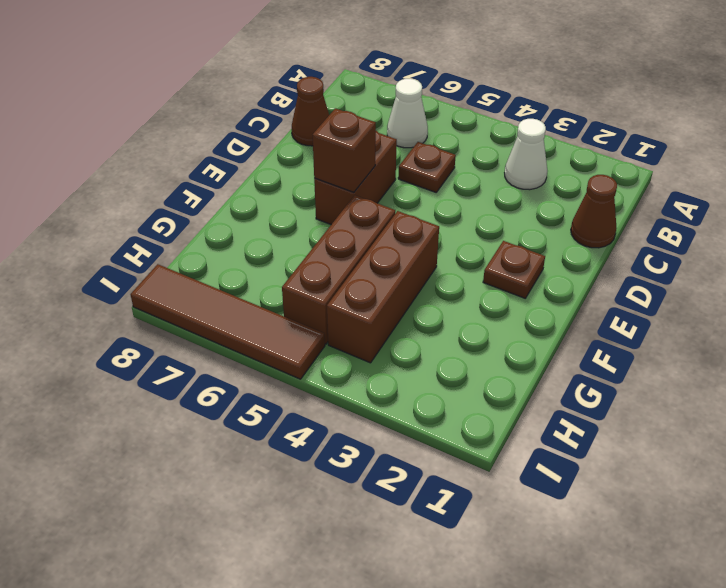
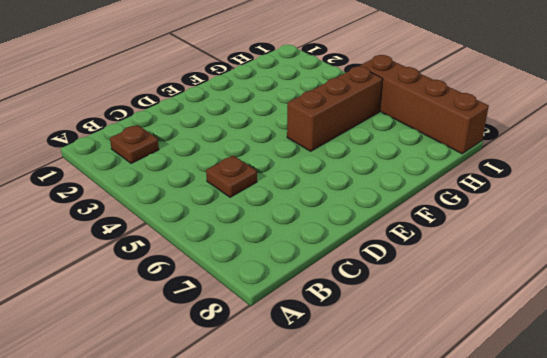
brown plate B2 level 1 -> brown plate E2 level 1
brown brick I5:I8 level 1 -> brown tile I5:I8 level 1
none -> white cone B3 level 1
none -> white cone B6 level 1

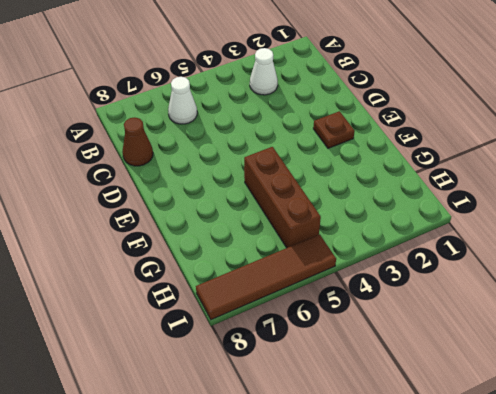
none -> brown cone C1 level 1
none -> brown plate C5 level 1

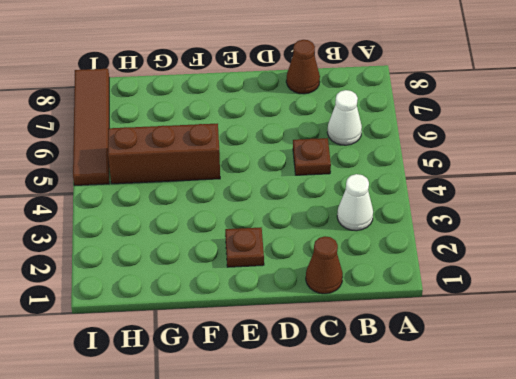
none -> brown brick D6:E6 level 1
none -> brown brick F4:H4 level 1

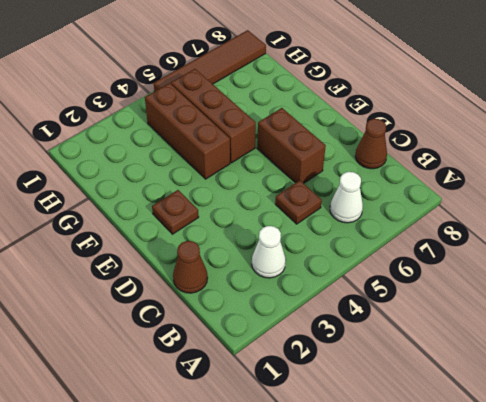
none -> brown brick E6 level 2

